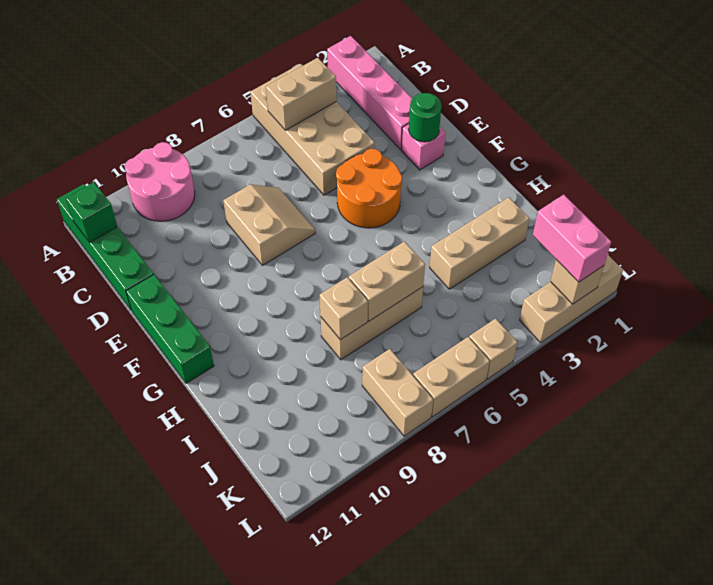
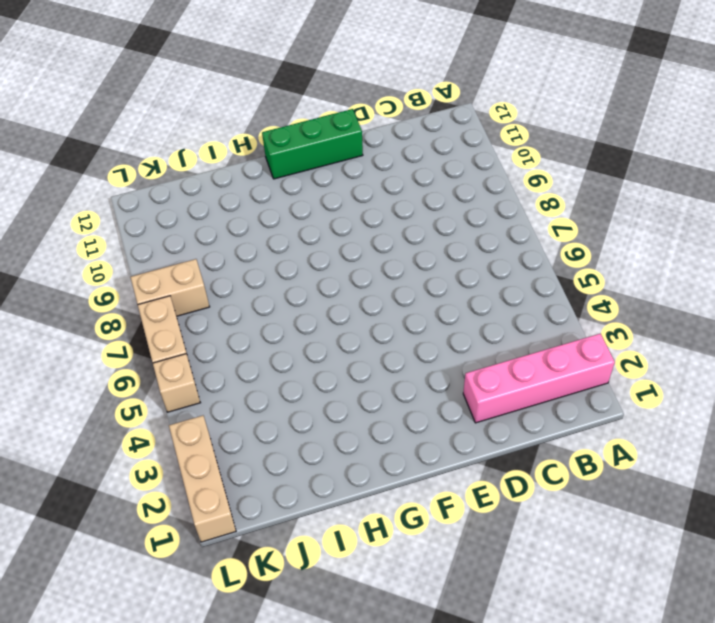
none -> tan brick A4:D5 level 1
none -> pink round brick A9:B10 level 1
none -> green brick A12:D12 level 1

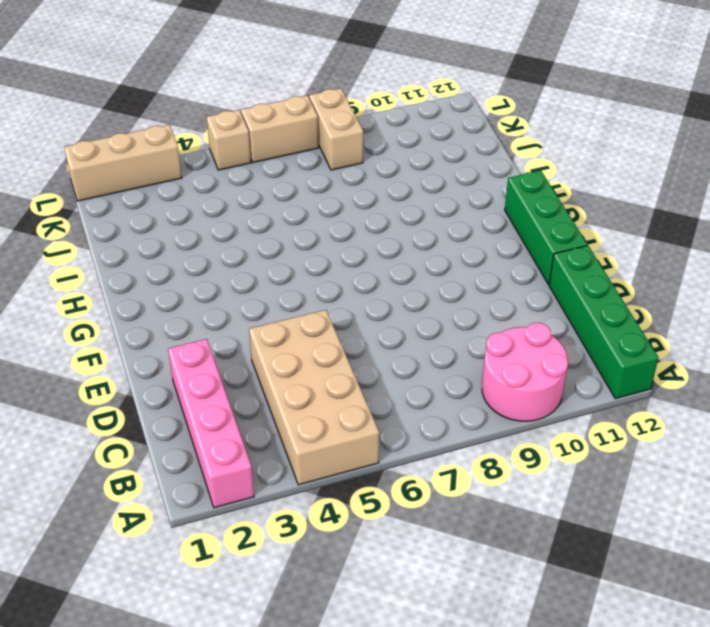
none -> tan slope D7:E8 level 1 top 8
none -> pink brick E2 level 1
none -> orange round brick E4:F5 level 1

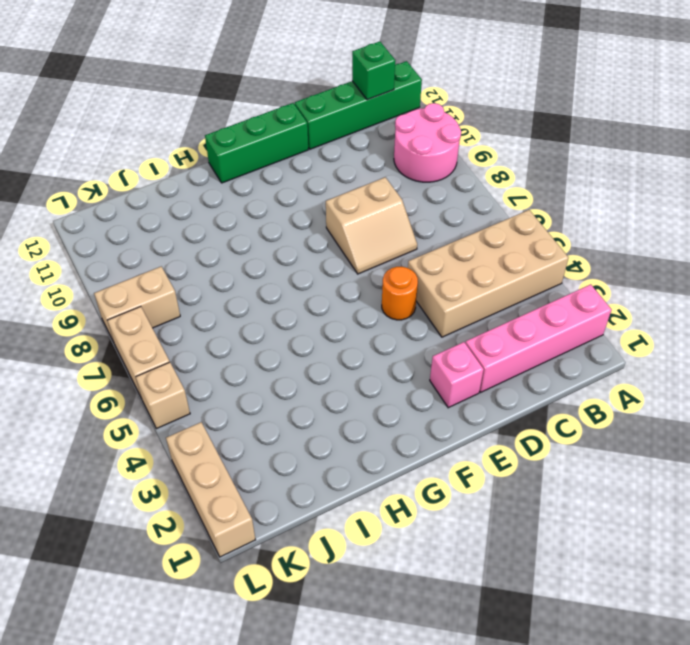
orange round brick E5 level 1 -> orange round brick E4:F5 level 1
none -> tan brick I2:I4 level 1
none -> tan brick I6:I8 level 1
none -> tan brick B4:B5 level 2

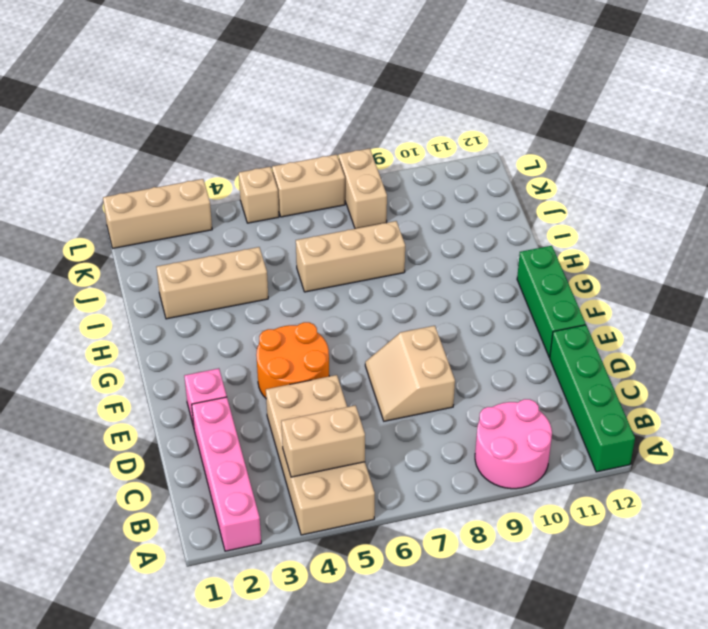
none -> green brick B12 level 2
none -> green round brick E2 level 2
none -> tan brick I6:I7 level 2

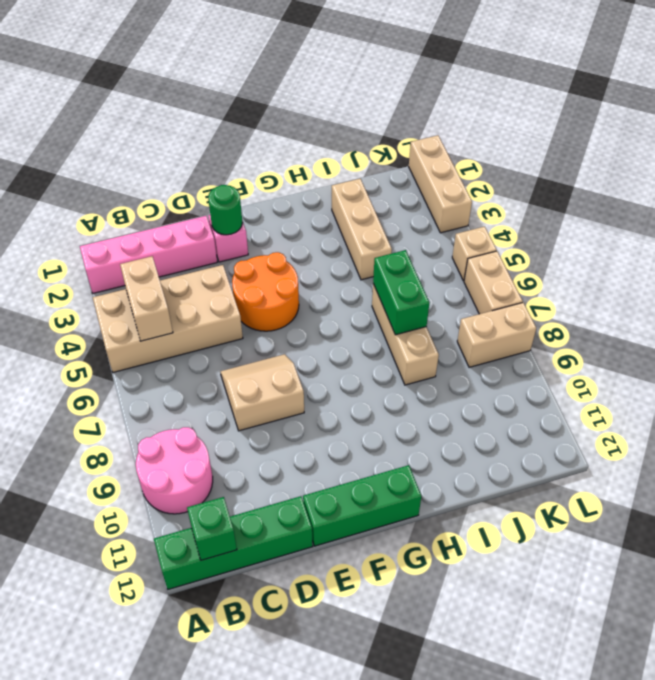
green brick I6:I7 level 2 -> tan brick I6:I7 level 2
none -> tan brick I8 level 2
none -> tan brick L2 level 2
none -> pink brick K2:L2 level 3

